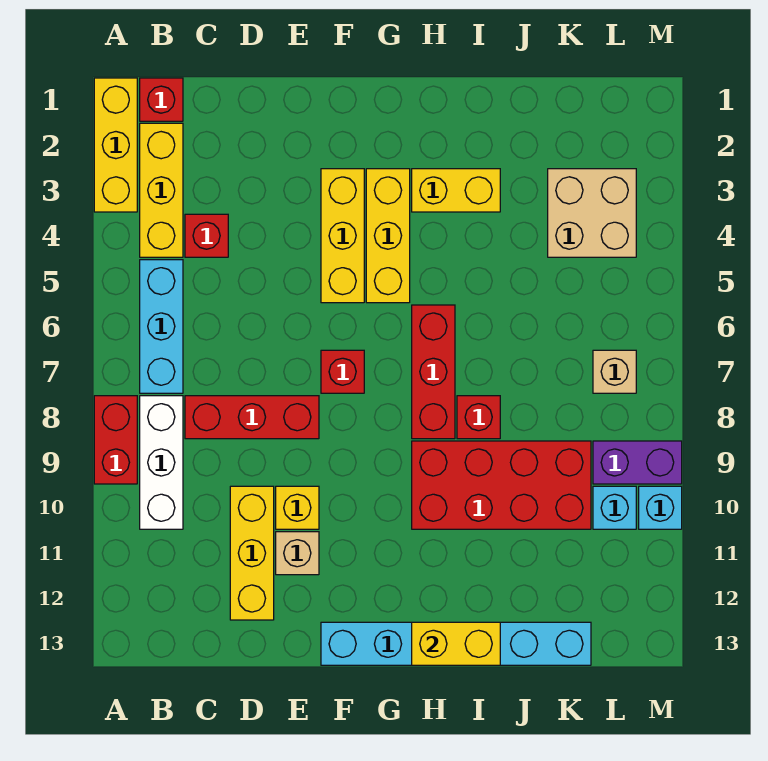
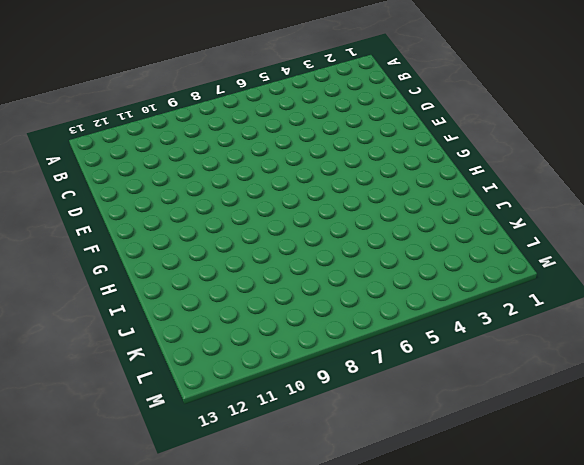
none -> yellow brick A1:A3 level 1
none -> red brick A8:A9 level 1
none -> red brick B1 level 1

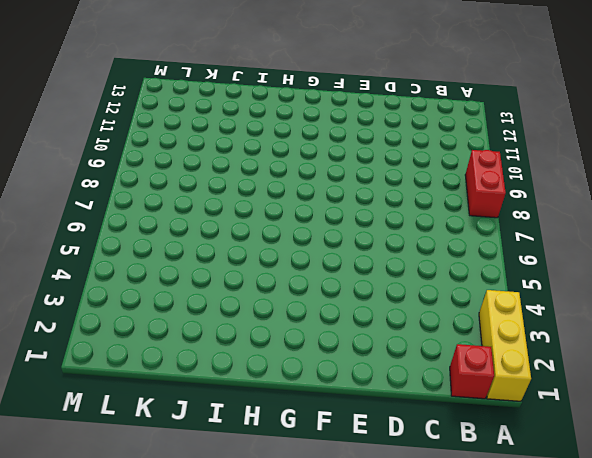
none -> yellow brick B2:B4 level 1
none -> cyan brick B5:B7 level 1
none -> white brick B8:B10 level 1

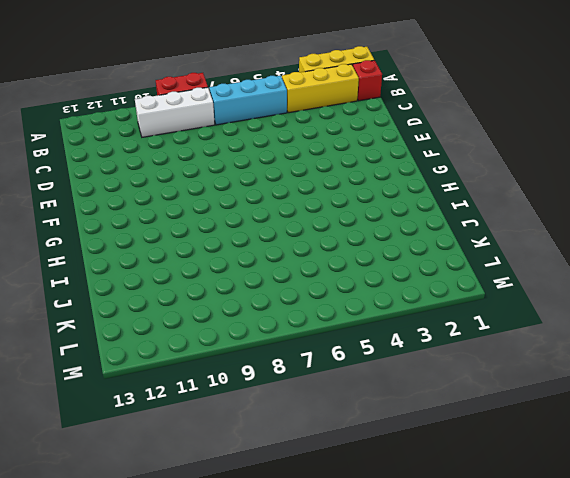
none -> red brick C4 level 1
none -> red brick C8:E8 level 1
none -> yellow brick D10:D12 level 1

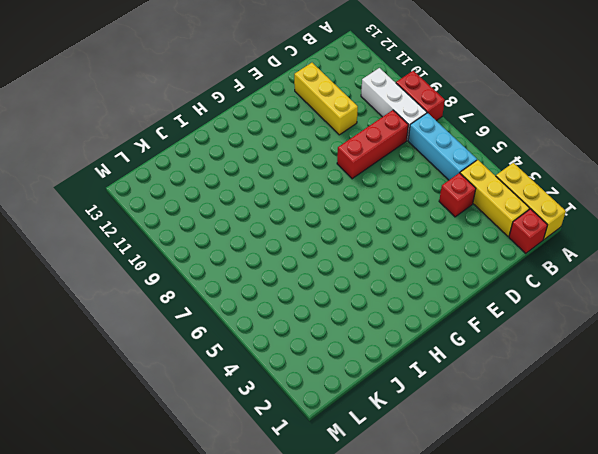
none -> yellow brick E10 level 1
none -> tan brick E11 level 1
none -> yellow brick F3:F5 level 1

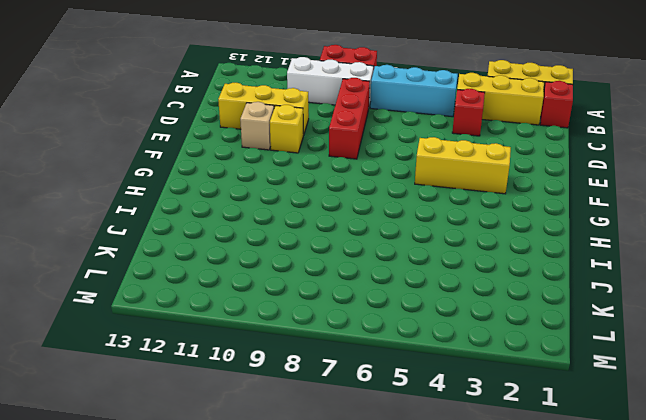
none -> red brick F7 level 1
none -> cyan brick F13:K13 level 1
none -> yellow brick G3:G5 level 1

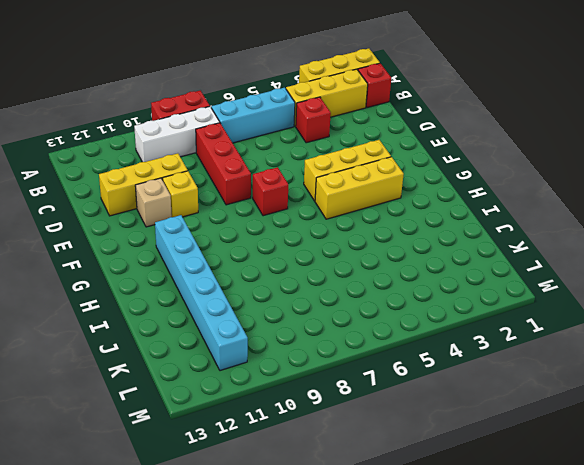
cyan brick G11:L11 level 1 -> cyan brick F13:K13 level 1
none -> yellow brick H3:I3 level 1
none -> red brick H6:H8 level 1
none -> red brick H9:K10 level 1

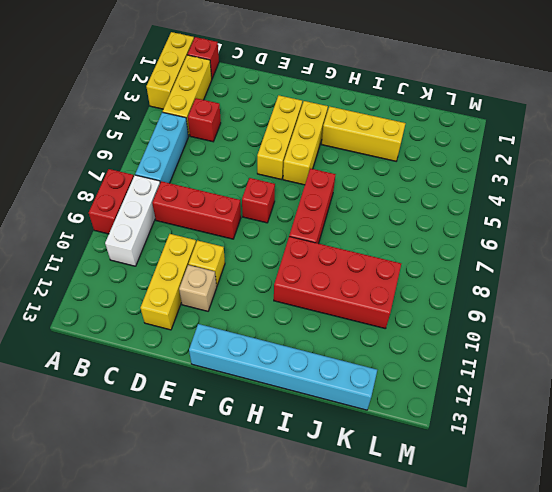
yellow brick H3:J3 level 1 -> yellow brick H3:I3 level 1
none -> red brick I8 level 1
none -> tan brick K3:L4 level 1
none -> tan brick L7 level 1

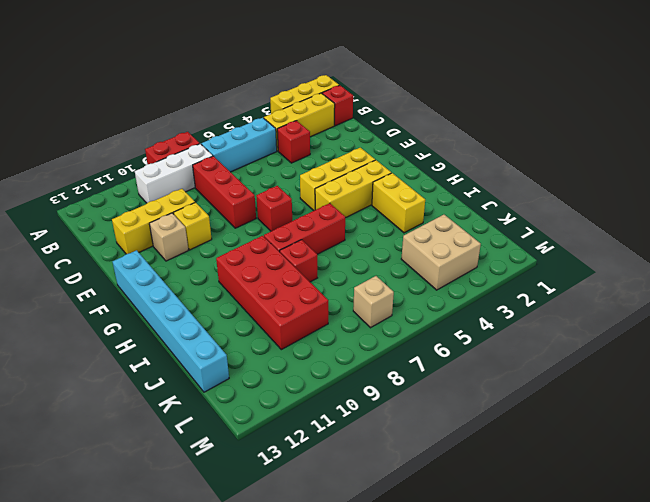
none -> purple brick L9:M9 level 1
none -> cyan brick L10 level 1
none -> cyan brick M10 level 1

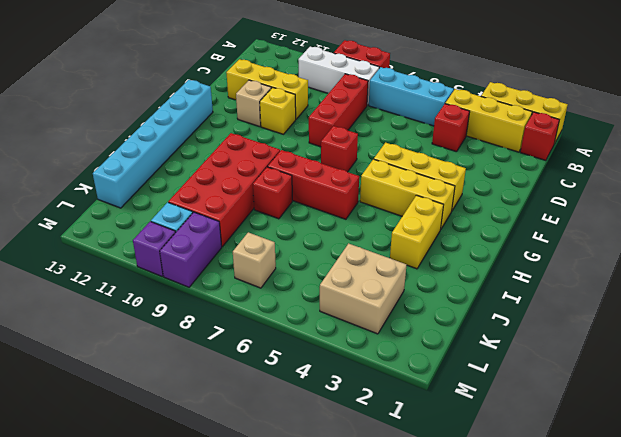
purple brick M10 level 1 -> cyan brick M10 level 1
none -> yellow brick H13:I13 level 2

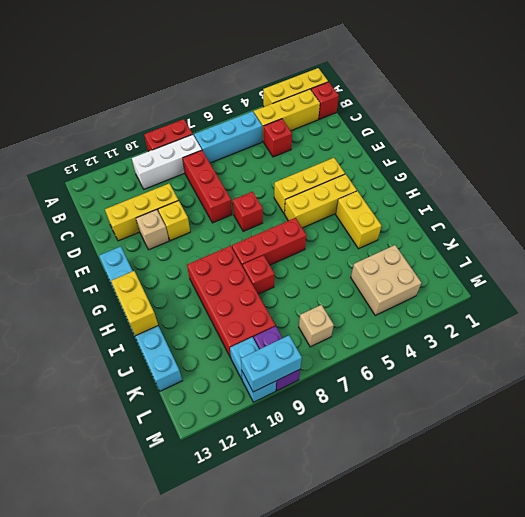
cyan brick M9:M10 level 2 -> none

